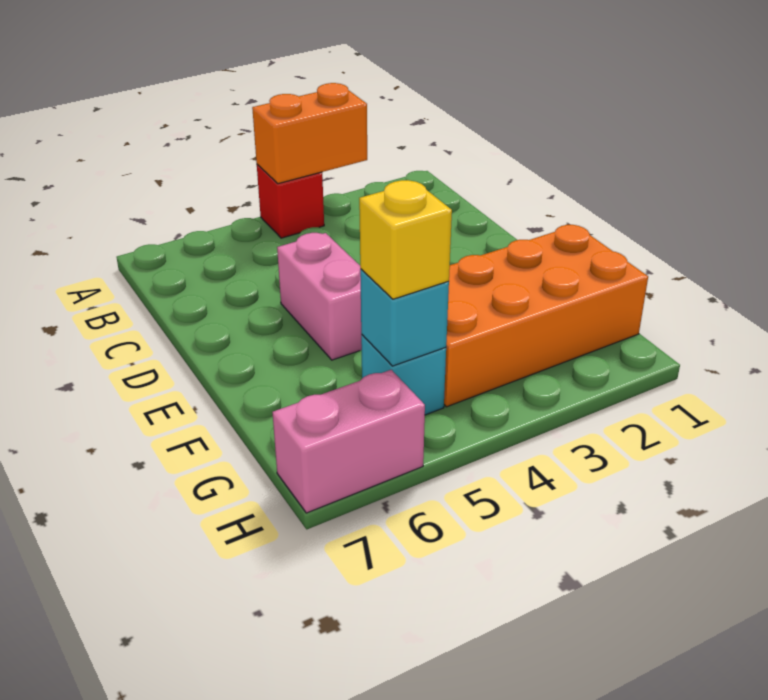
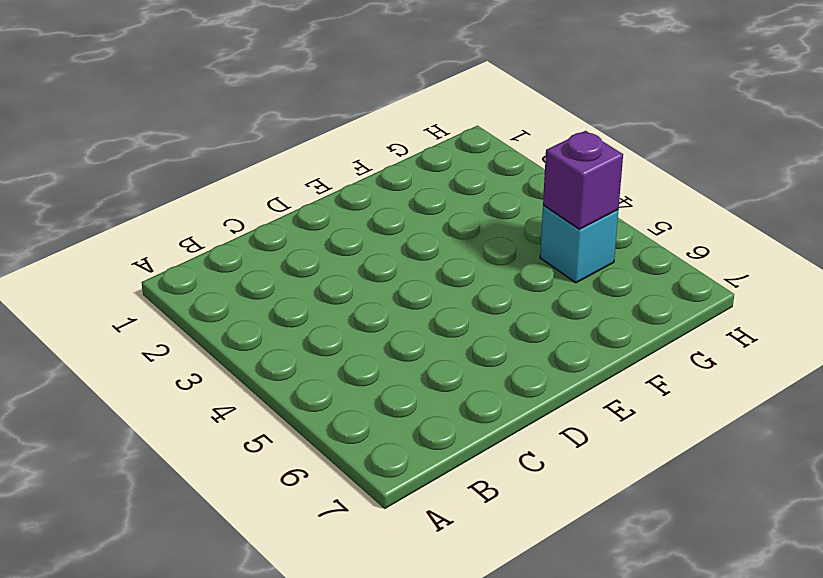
purple brick G5 level 2 -> cyan brick G5 level 2
none -> red brick A4 level 1
none -> pink brick D5:E5 level 1

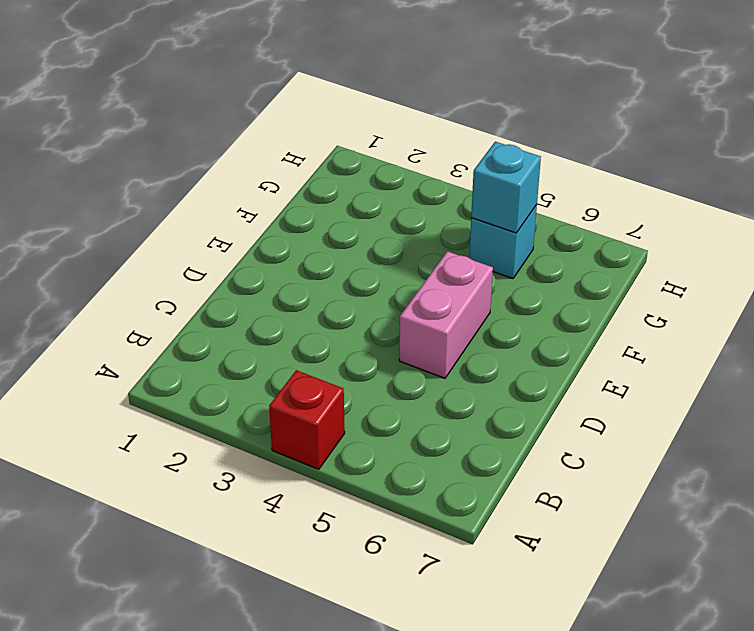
none -> orange brick F1:G4 level 1
none -> pink brick H6:H7 level 1

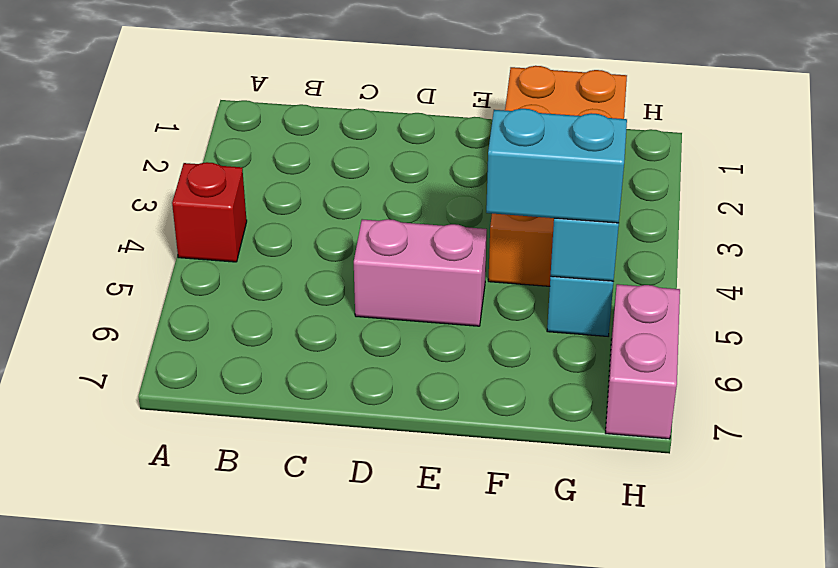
cyan brick F5:G5 level 3 -> yellow brick G5 level 3
none -> orange brick A3:A4 level 2

